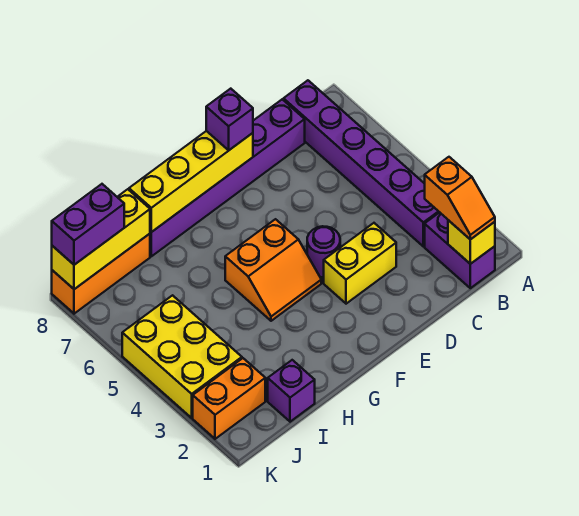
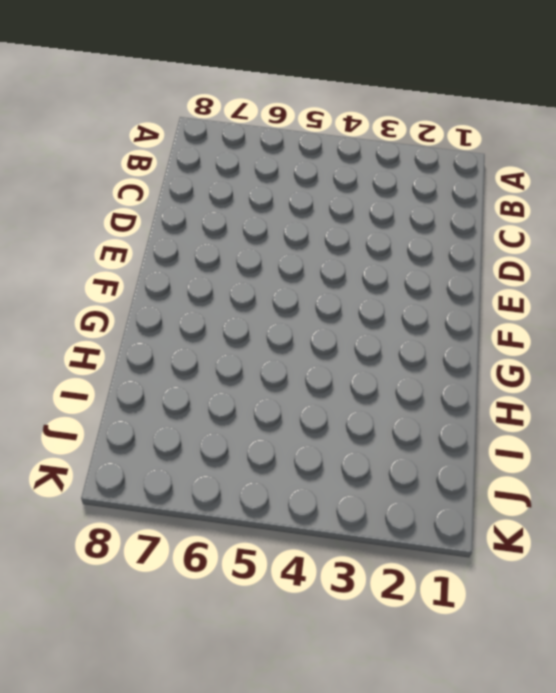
none -> purple brick B1:B2 level 1
none -> purple brick B3:B8 level 1
none -> purple brick C8:H8 level 1

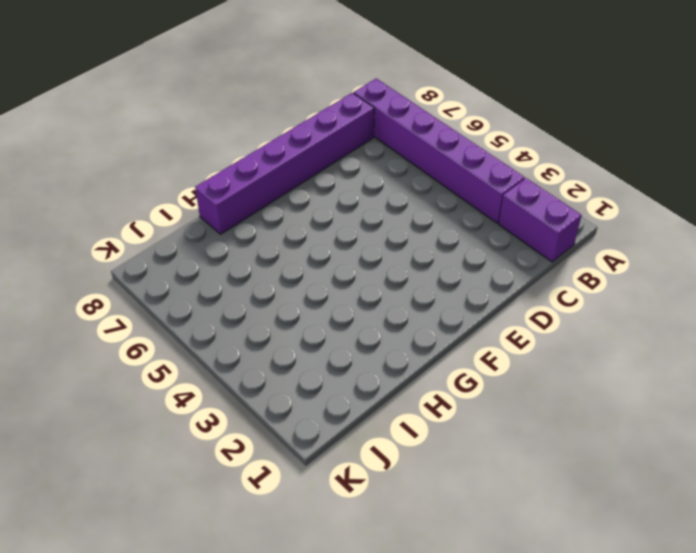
none -> yellow brick D3:E3 level 1
none -> purple round brick E4 level 1
none -> orange slope F4:G5 level 1 top 5

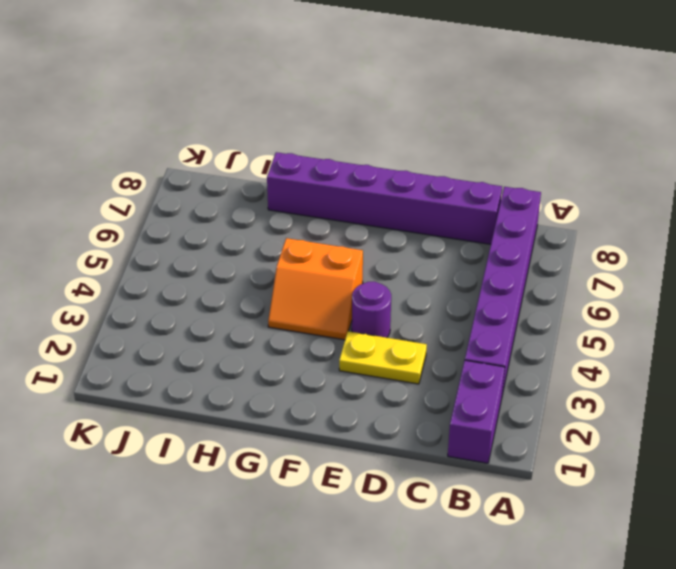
yellow plate D3:E3 level 1 -> yellow brick D3:E3 level 1
none -> purple brick I1 level 1
none -> orange brick I8:K8 level 1
none -> orange brick J2:K2 level 1

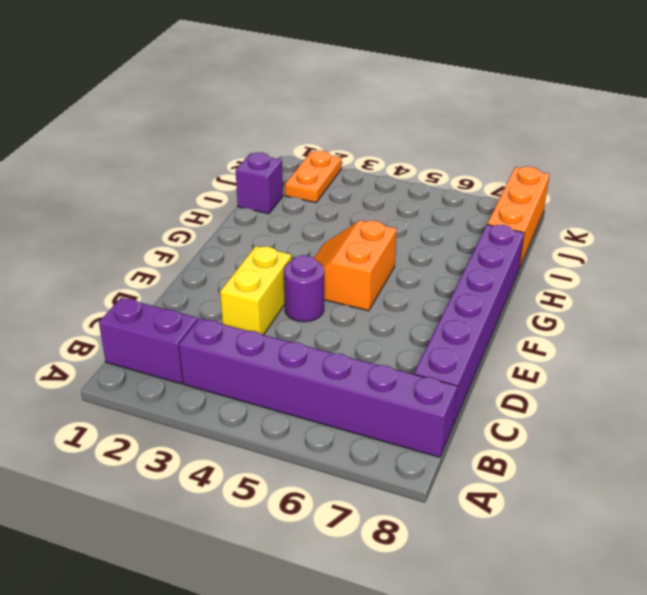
orange plate J2:K2 level 1 -> orange brick J2:K2 level 1
none -> yellow brick J3:K5 level 1
none -> yellow brick B1 level 2
none -> yellow brick E8:H8 level 2

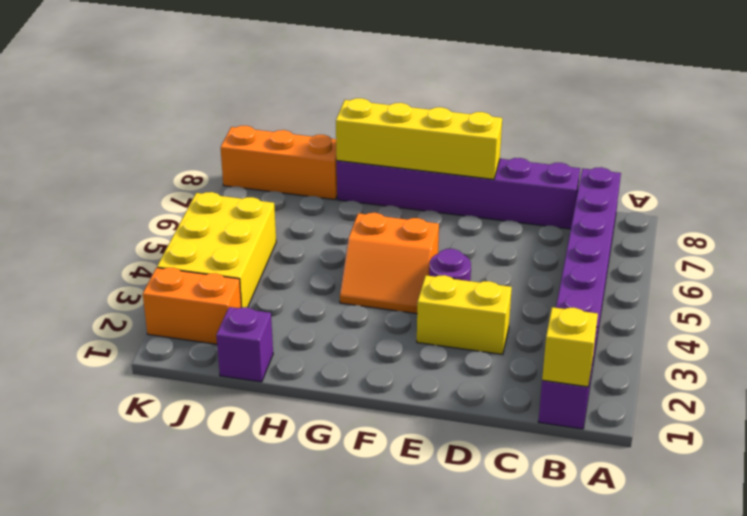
none -> yellow brick I8:K8 level 2
none -> orange slope B1:B2 level 3 top 2
none -> purple brick E8 level 3

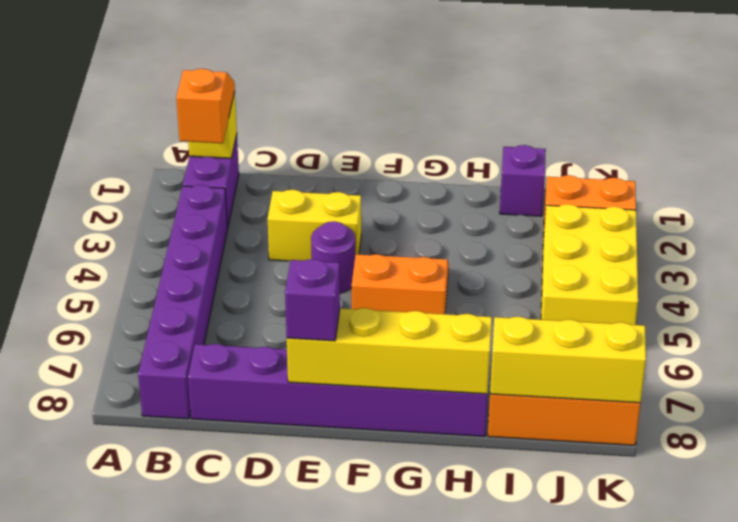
none -> purple brick J8:K8 level 3

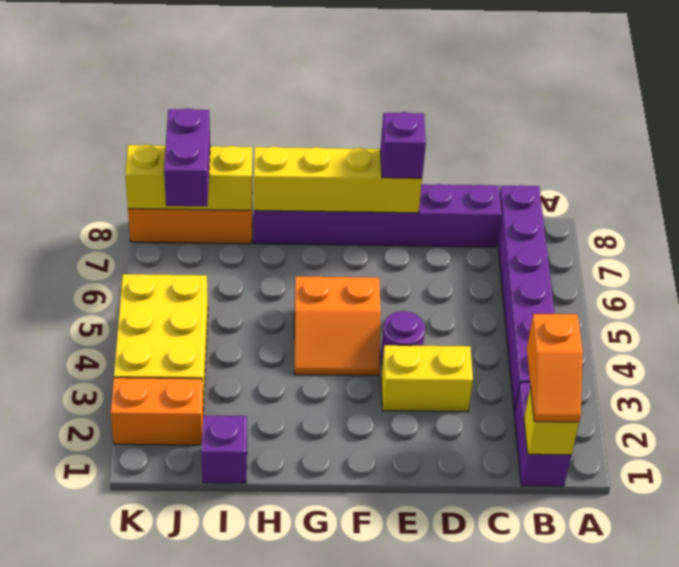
purple brick J7:J8 level 3 -> purple brick J8:K8 level 3

